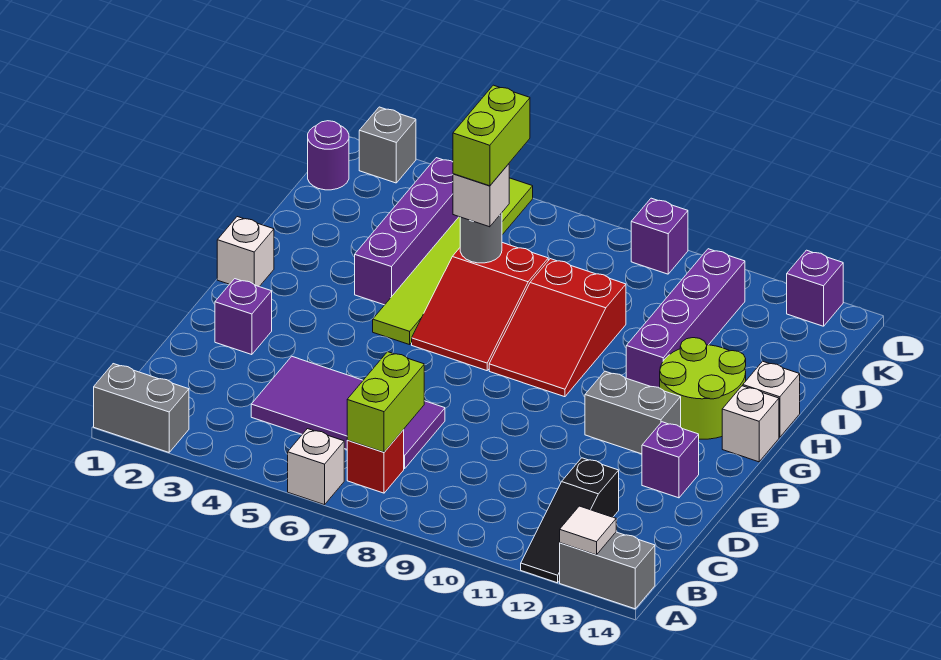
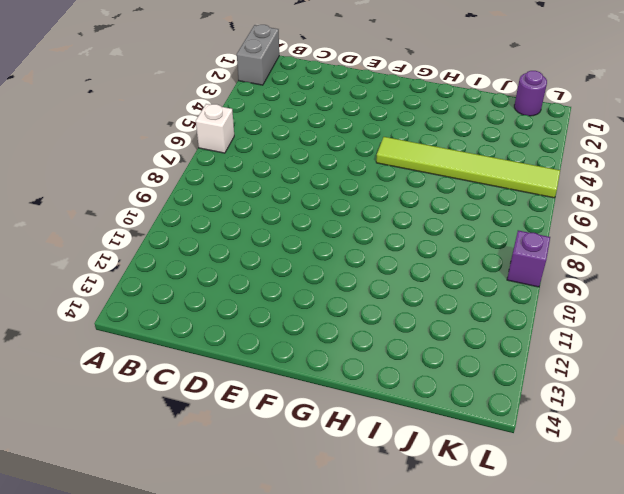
none -> black slope A12:C12 level 1 top C
none -> grey brick A13:A14 level 1
none -> red brick B7 level 1

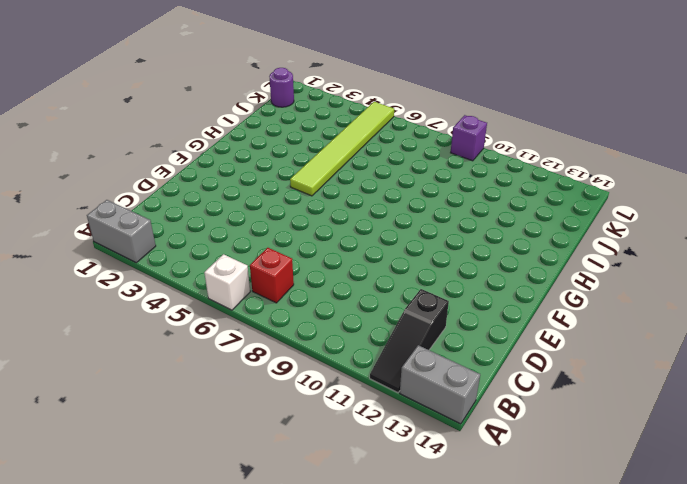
none -> purple tile C4:D7 level 1
none -> purple brick E2 level 1
none -> purple brick E13 level 1

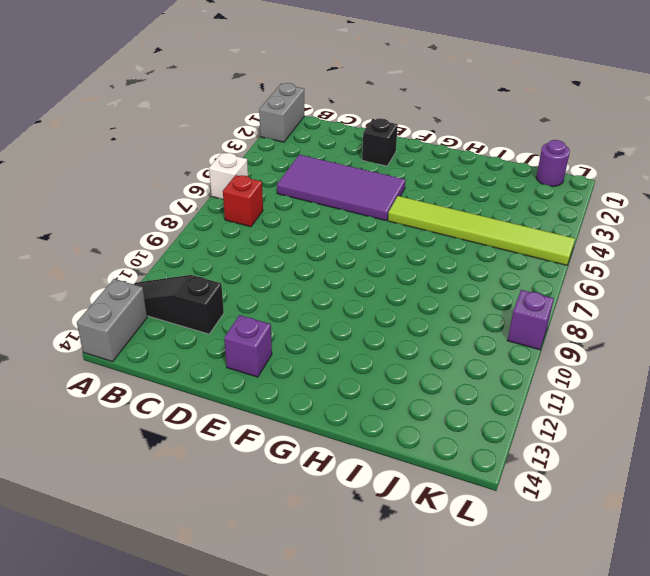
purple tile C4:F5 level 1 -> purple tile C4:D7 level 1
black brick E2 level 1 -> purple brick E2 level 1
none -> grey brick F11:F12 level 1
none -> white brick G1 level 1
none -> red slope G6:I7 level 1 top I

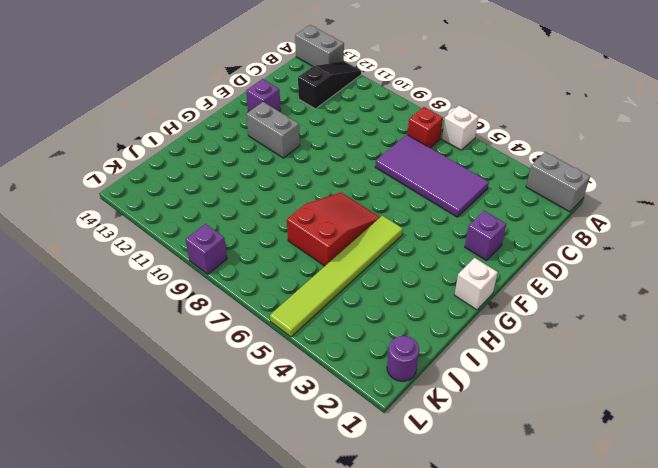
none -> red slope G8:I9 level 1 top I
none -> lime round brick G12:H13 level 1
none -> white brick G14 level 1

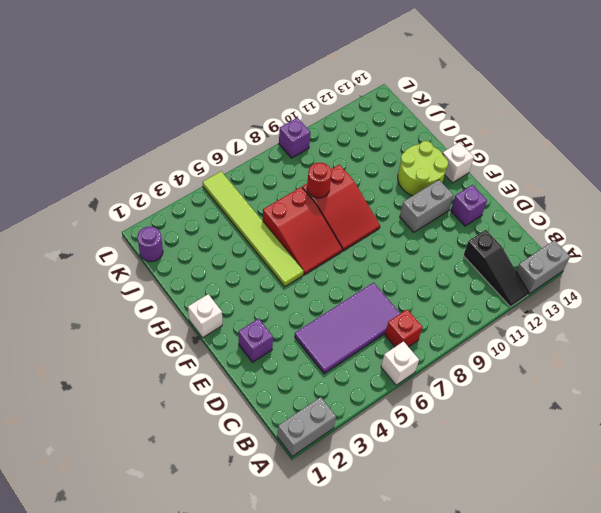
red round brick I8 level 2 -> none
none -> purple brick H4:K4 level 1
none -> purple brick H11:K11 level 1
none -> white brick H14 level 1

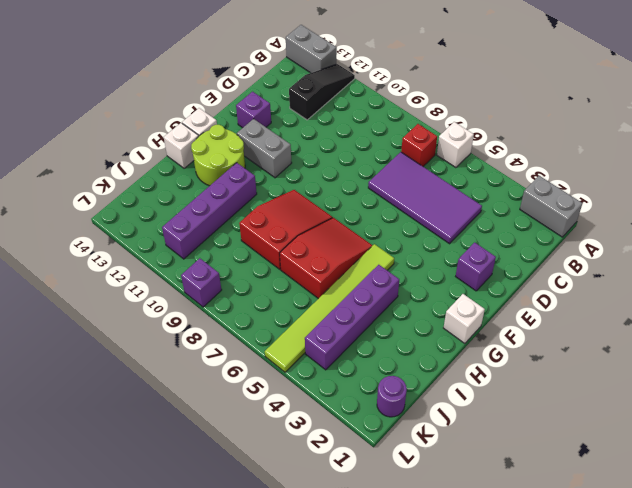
none -> grey brick L2 level 1
none -> purple brick L13 level 1
none -> white tile A13 level 2

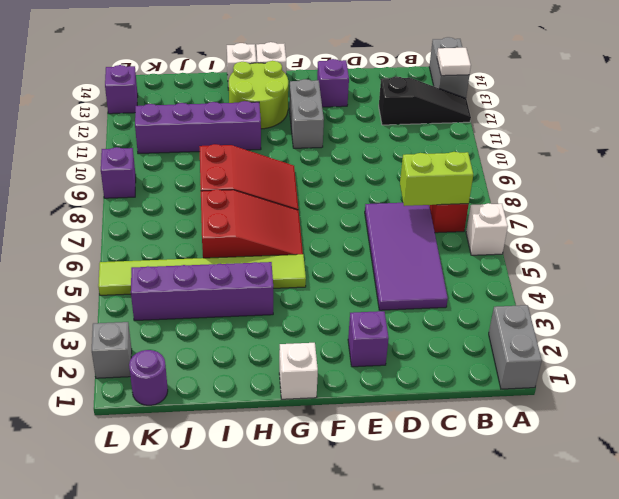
none -> grey round brick I6 level 2
none -> white brick I6 level 3
none -> lime brick I6:J6 level 4

